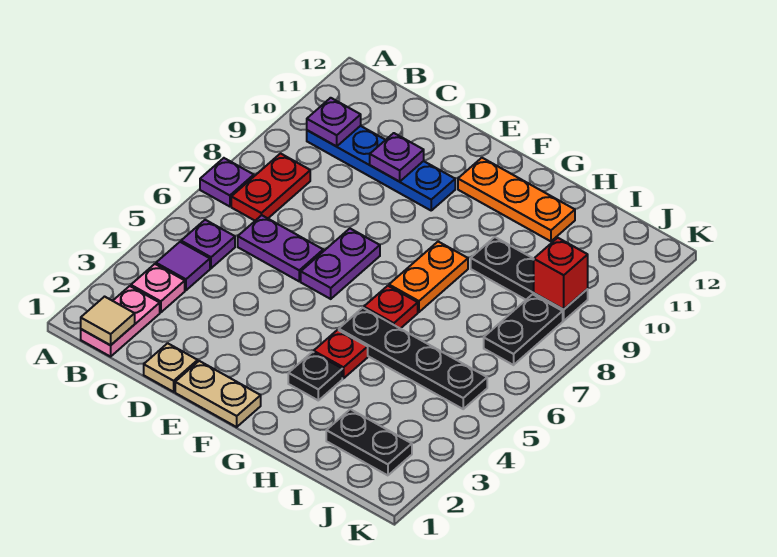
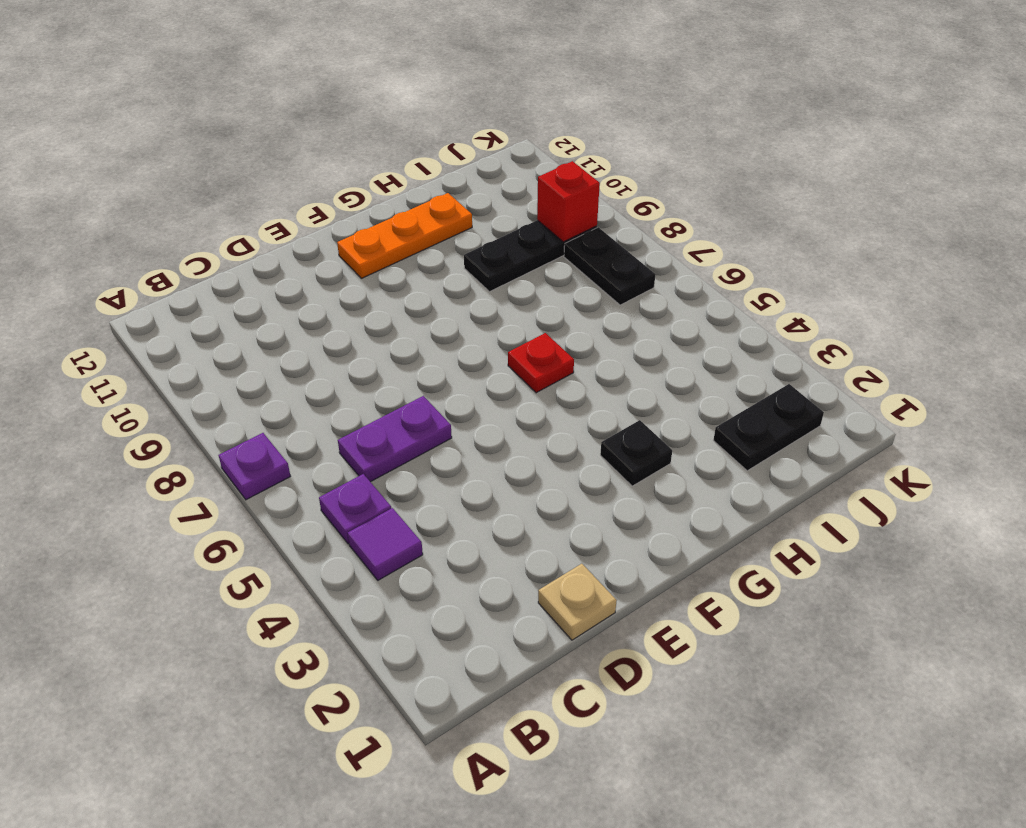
none -> pink plate B1:B2 level 1
none -> pink plate B3 level 1
none -> red plate B7:B8 level 1

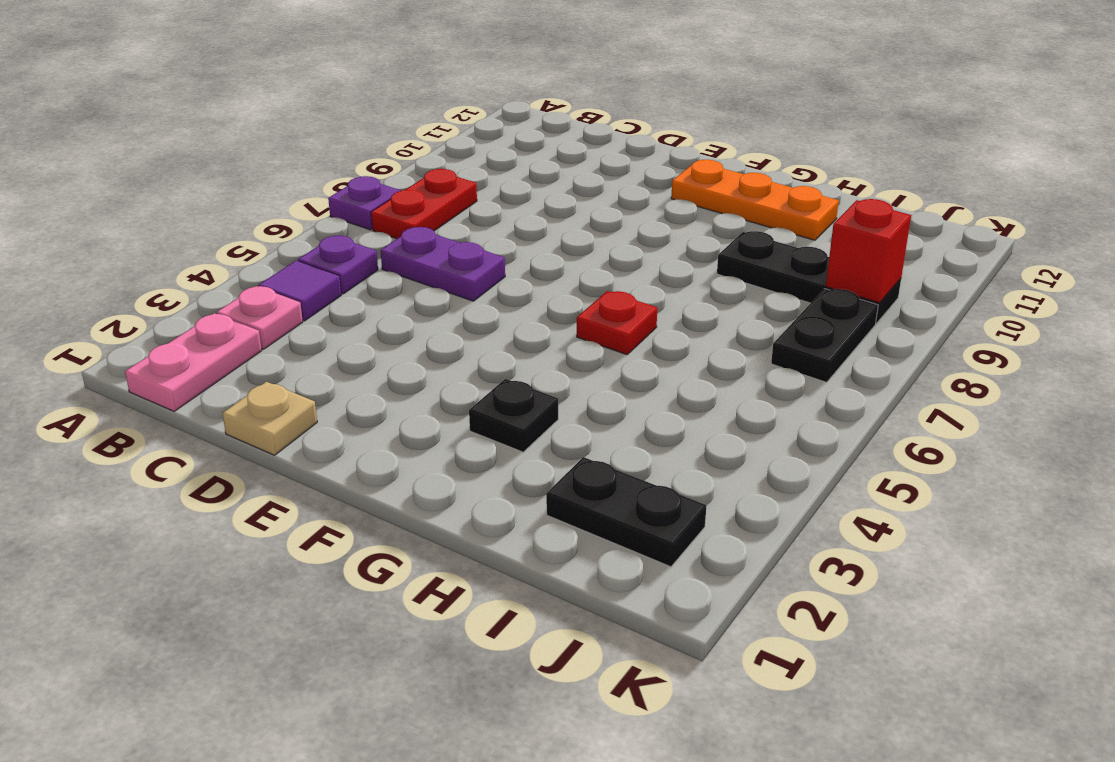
none -> blue plate B10:E10 level 1
none -> tan plate E1:F1 level 1
none -> purple plate E6:E7 level 1

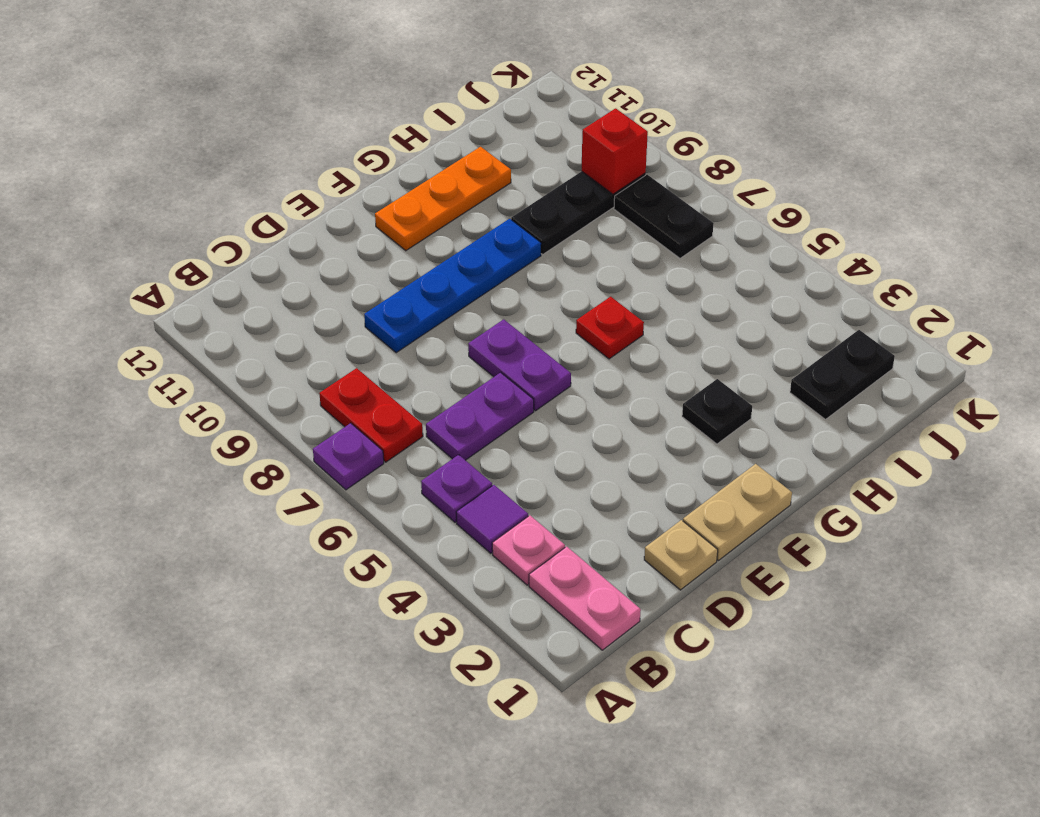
blue plate D9:G9 level 1 -> blue plate B10:E10 level 1
none -> red plate G4 level 1
none -> black plate G5:J5 level 1
none -> orange plate G7:G8 level 1

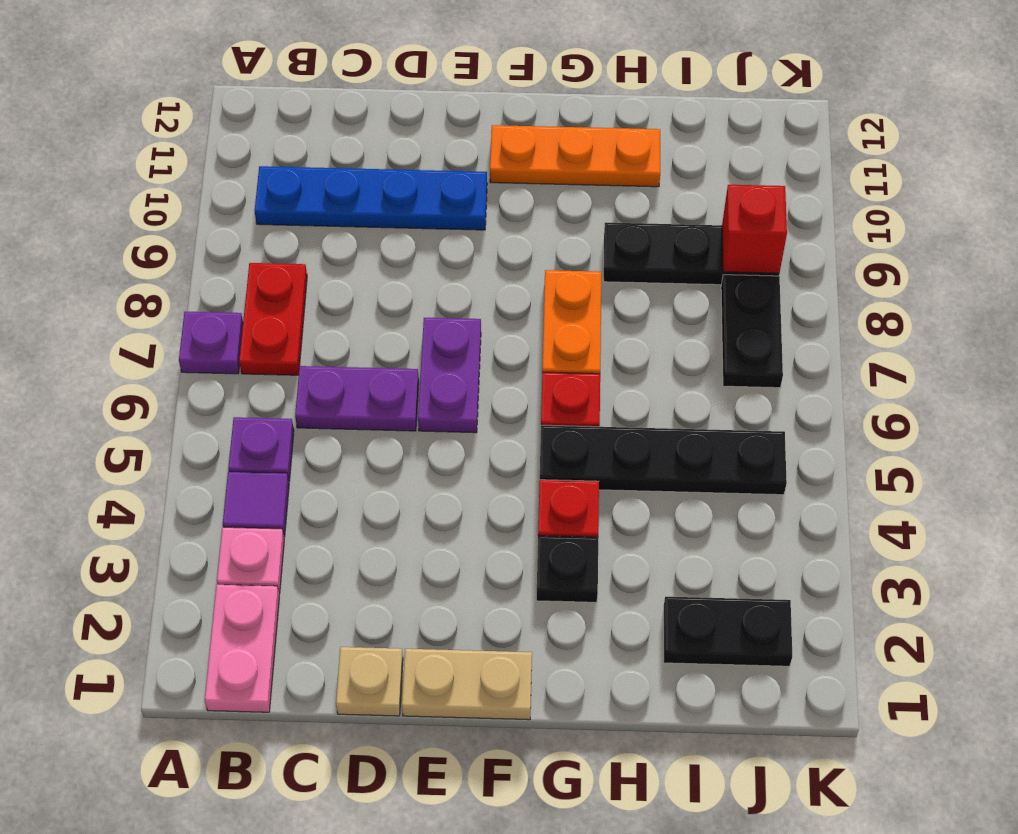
none -> tan tile B1 level 2
none -> purple plate B10 level 2
none -> purple plate D10 level 2

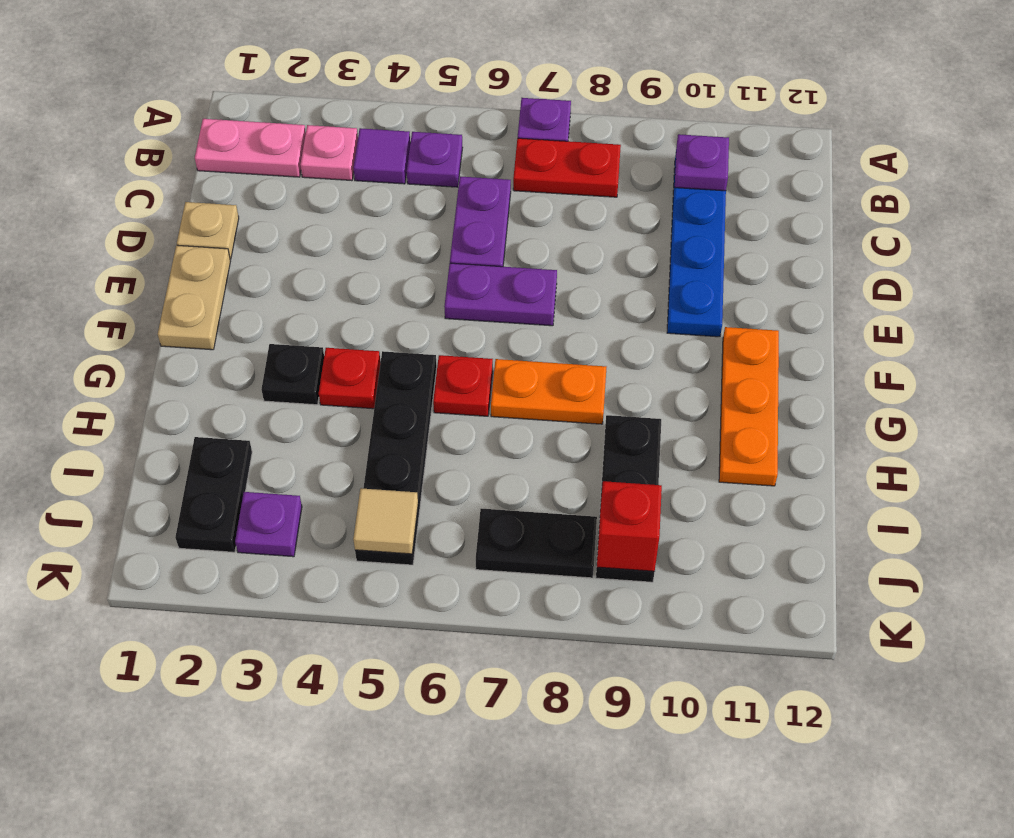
purple plate J3 level 1 -> purple plate D10 level 2
tan tile J5 level 2 -> tan tile B1 level 2

